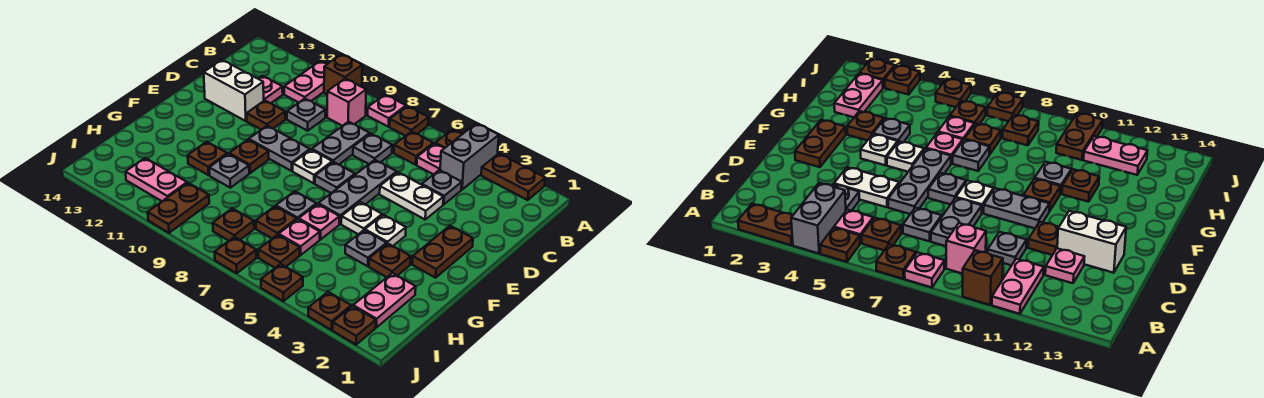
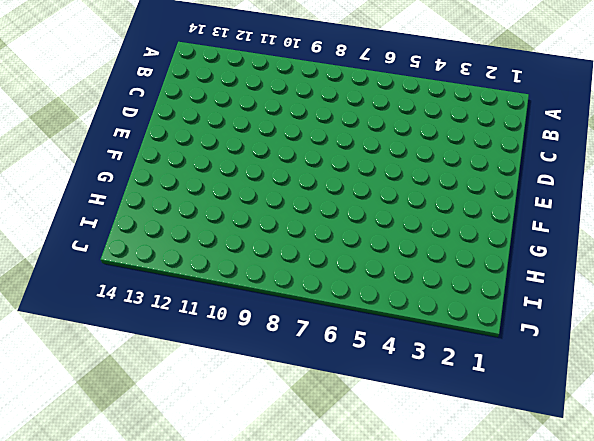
none -> brown plate A2:A3 level 1
none -> grey brick A4:B4 level 1
none -> brown plate A5 level 1
none -> brown plate A7 level 1

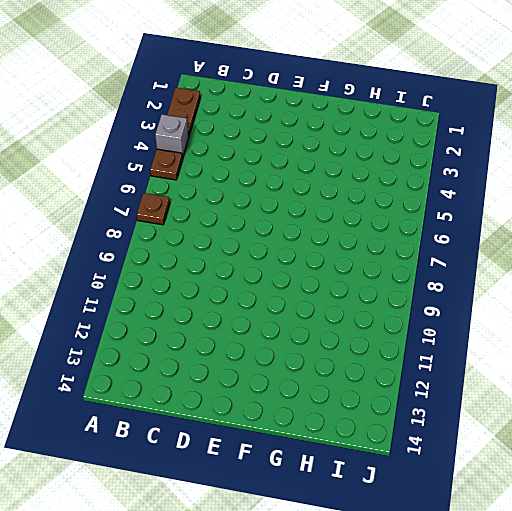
grey brick A4 level 1 -> grey brick A4:B4 level 1
none -> pink plate A8 level 1
none -> brown brick A10 level 1
none -> pink plate A11:B11 level 1
none -> pink plate B5 level 1

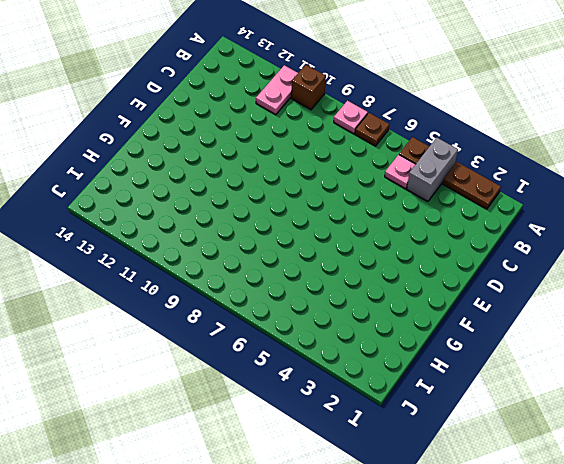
none -> brown plate B6 level 1
none -> pink brick B9 level 1
none -> grey plate C4 level 1
none -> grey plate C7 level 1

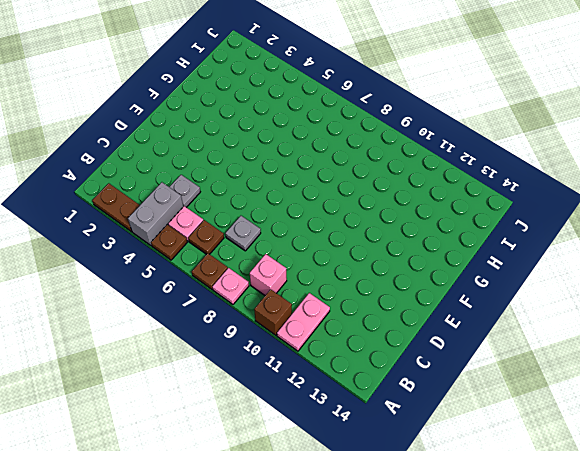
none -> grey plate C8:D8 level 1
none -> grey plate C10 level 1
none -> pink plate C12 level 1
none -> white plate D4:D5 level 1

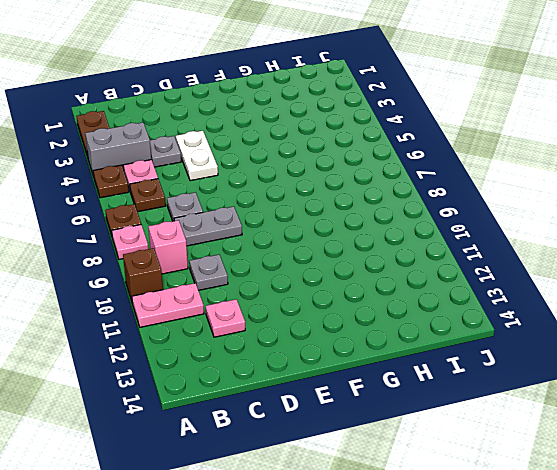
none -> grey plate D6:F6 level 1
none -> brown plate D11 level 1
none -> white brick D12:D13 level 1
none -> brown plate E2:F2 level 1

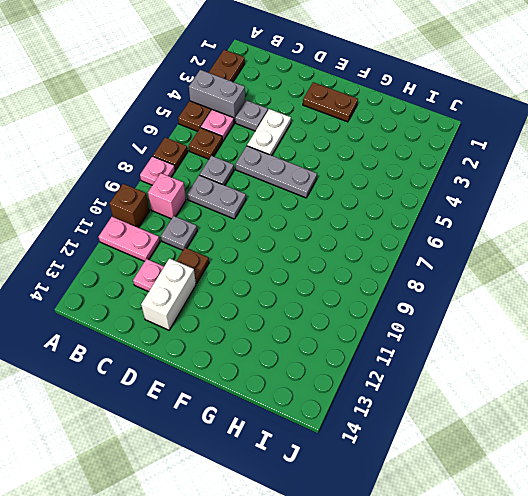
none -> grey plate E7 level 1
none -> white plate E8 level 1
none -> grey plate E9:E10 level 1
none -> white plate F4 level 1

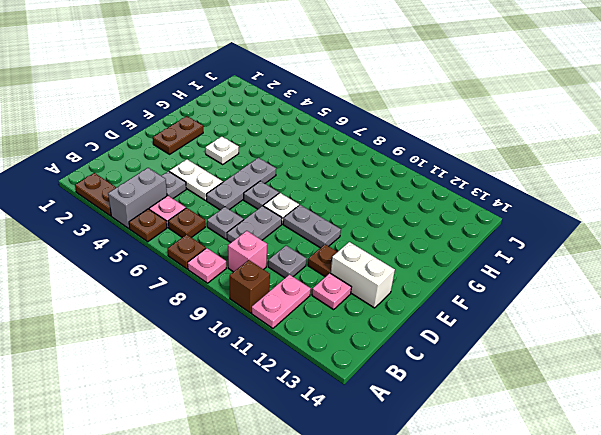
none -> white plate F5 level 1
none -> brown plate F10 level 1
none -> brown plate G3 level 1
none -> grey plate G4 level 1

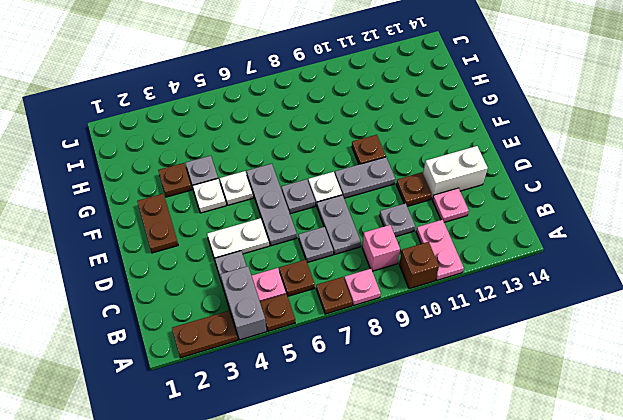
none -> pink plate G6 level 1
none -> grey plate G7 level 1
none -> grey plate G10 level 1
none -> brown plate G11 level 1

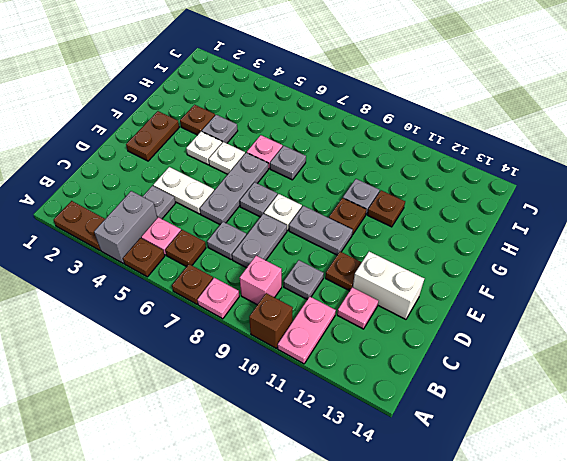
none -> pink plate H2:I2 level 1
none -> pink plate H6 level 1
none -> brown plate H7 level 1
none -> brown plate I6 level 1

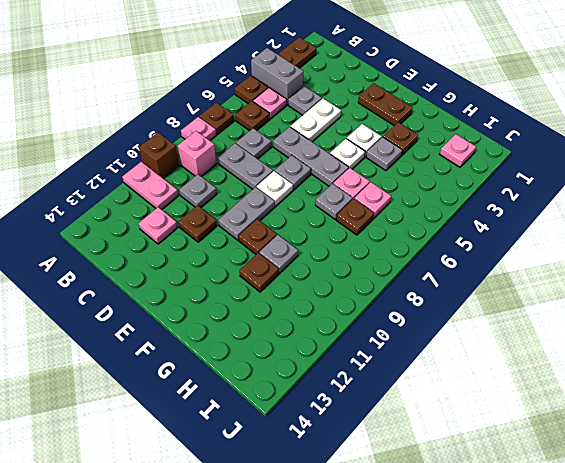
pink plate I2 level 1 -> pink plate H2:I2 level 1
none -> white brick D12:D13 level 1
none -> brown plate I6 level 1
none -> brown plate I8 level 1
none -> brown plate I10:J10 level 1

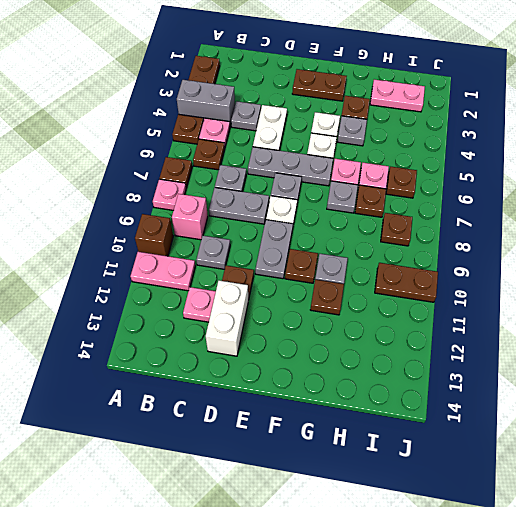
none -> pink plate I11:I12 level 1
none -> brown plate J2 level 1
none -> brown plate J3 level 1
none -> brown plate J5 level 1

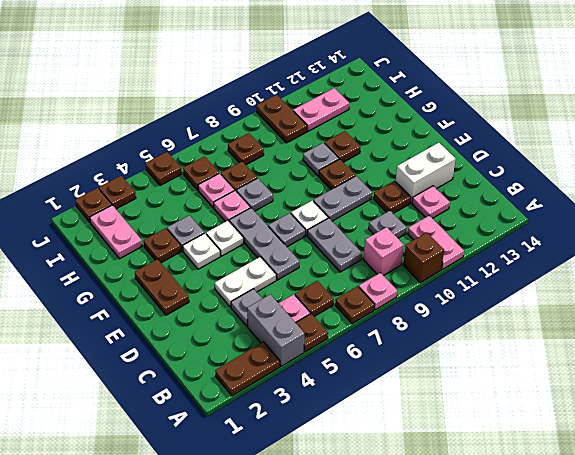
none -> grey plate C7 level 1
none -> brown plate J7 level 1

